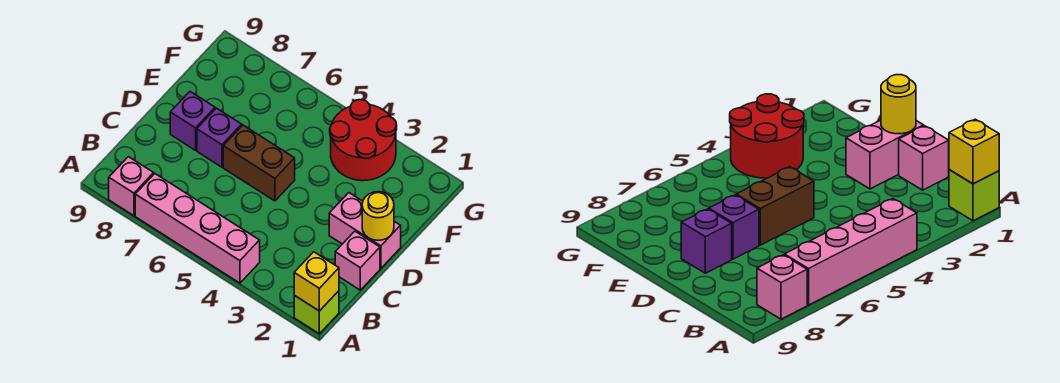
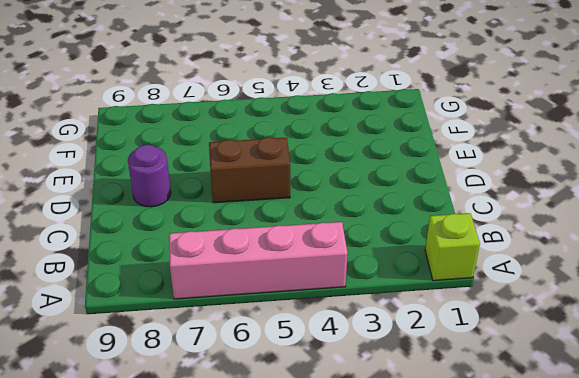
purple round brick D8 level 1 -> purple brick D8 level 1
none -> pink brick A8 level 1
none -> pink brick C1 level 1

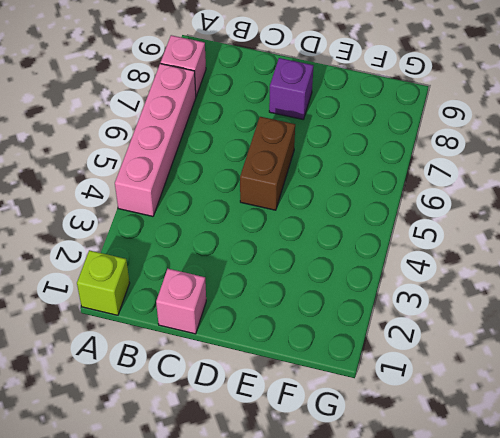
none -> pink brick D1:D2 level 1
none -> purple brick D7 level 1

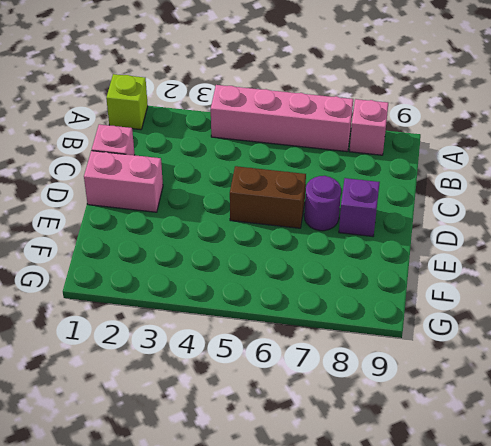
purple round brick D7 level 1 -> purple brick D7 level 1
none -> red round brick F3:G4 level 1
none -> yellow brick A1 level 2

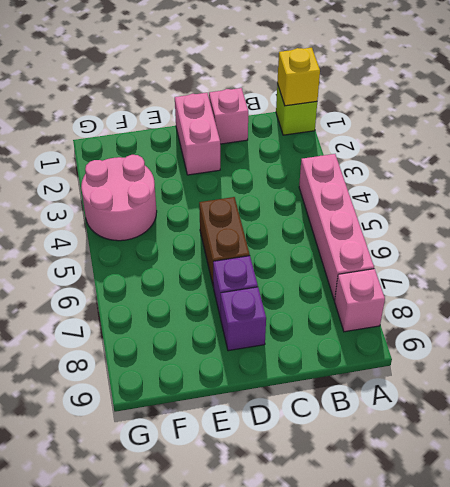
pink round brick F3:G4 level 1 -> red round brick F3:G4 level 1
none -> yellow round brick D1 level 2

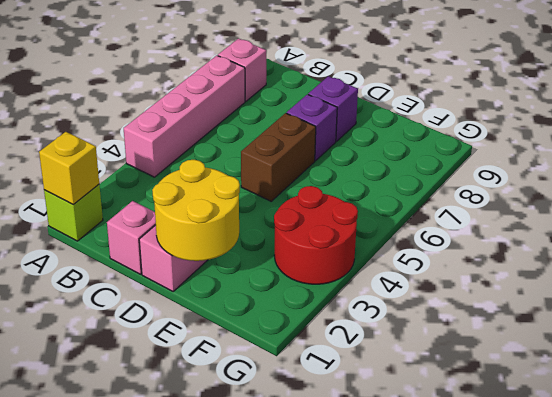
yellow round brick D1:E2 level 2 -> yellow round brick D1 level 2

